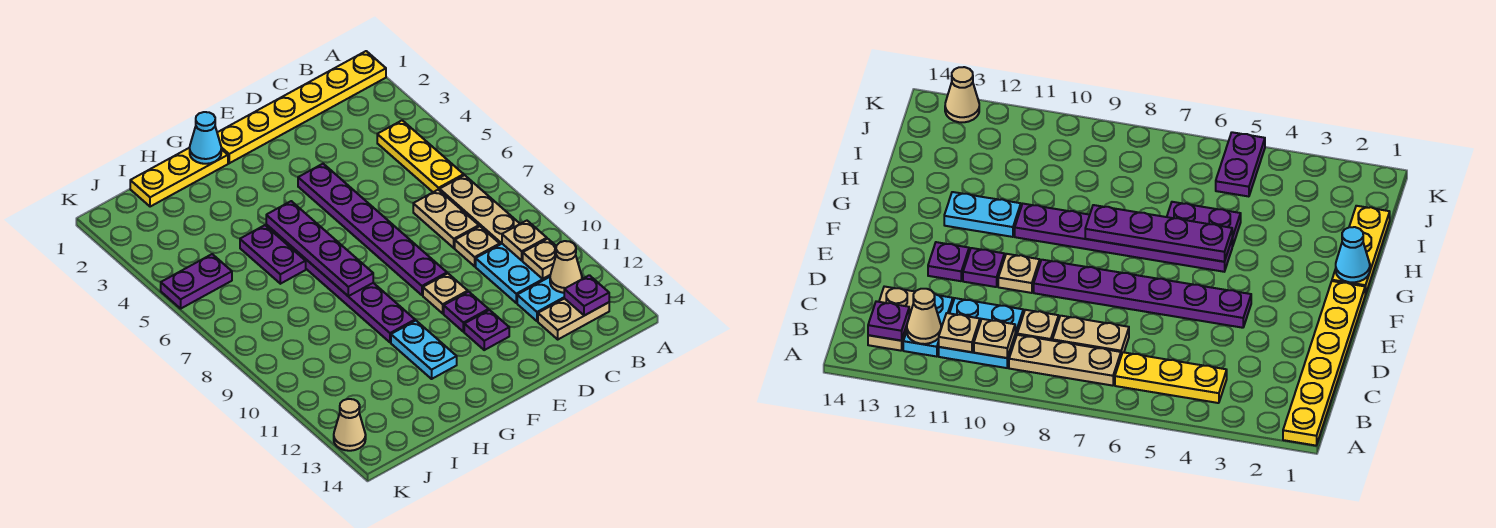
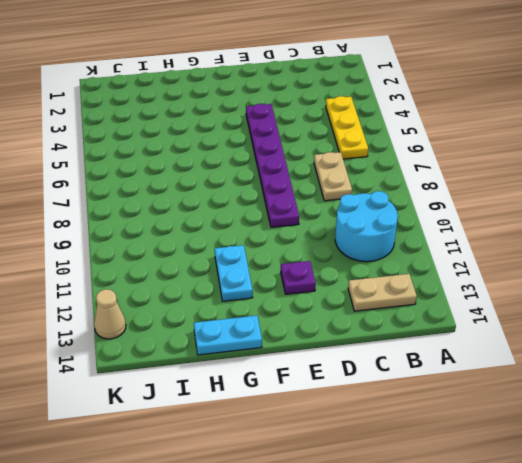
cyan round brick B10:C11 level 1 -> cyan plate B10:C11 level 1
cyan plate G14:H14 level 1 -> cyan plate B12:C12 level 1
none -> yellow plate A1:F1 level 1
none -> tan plate B7:B9 level 1
none -> tan plate C9 level 1

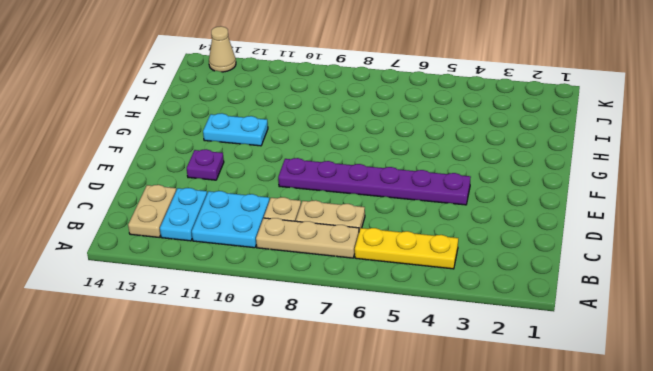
none -> yellow plate A1:F1 level 1
none -> tan plate E10 level 1
none -> purple plate E11 level 1

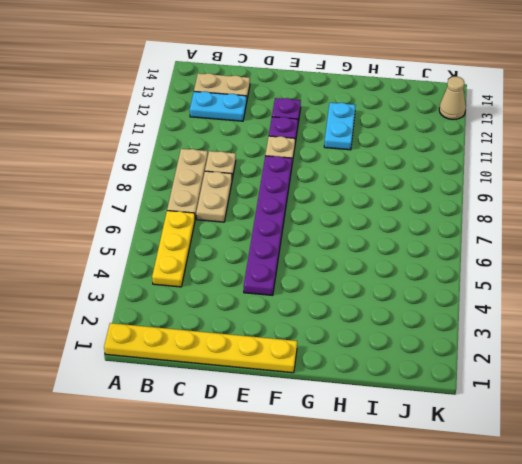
none -> cyan plate B10:C11 level 1
none -> yellow plate G1:I1 level 1
none -> purple plate G5:G10 level 1

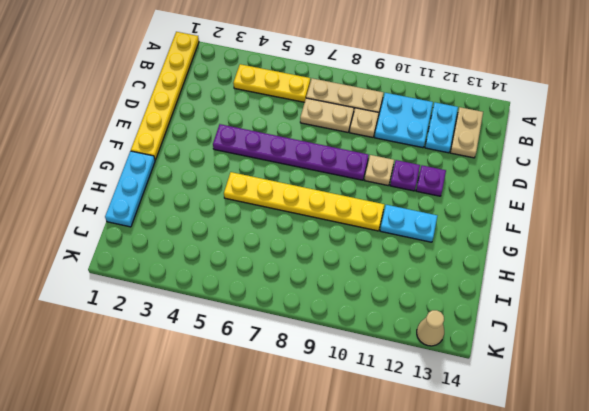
cyan plate G1:I1 level 1 -> yellow plate G1:I1 level 1
yellow plate G5:G10 level 1 -> purple plate G5:G10 level 1
none -> purple plate H5:H6 level 1
none -> purple plate J5:K5 level 1
none -> tan plate B10 level 2

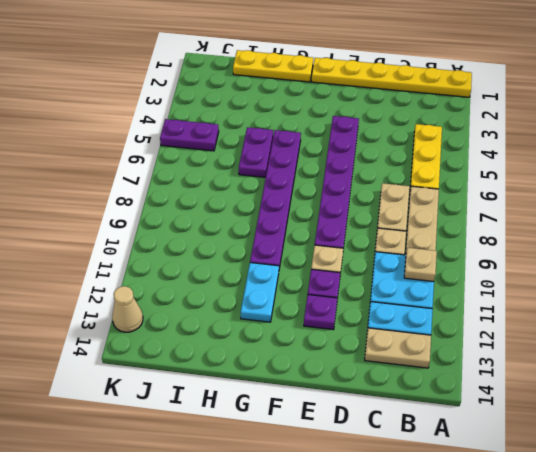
none -> tan plate B11 level 2
none -> tan cone B12 level 2
none -> purple plate B13 level 2

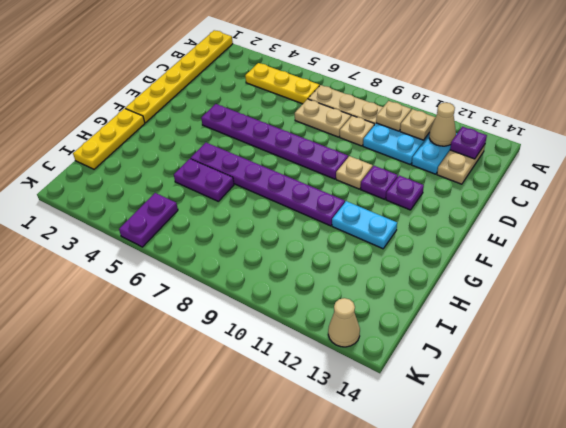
none -> cyan cone G1 level 2
none -> purple plate G5:G8 level 2

